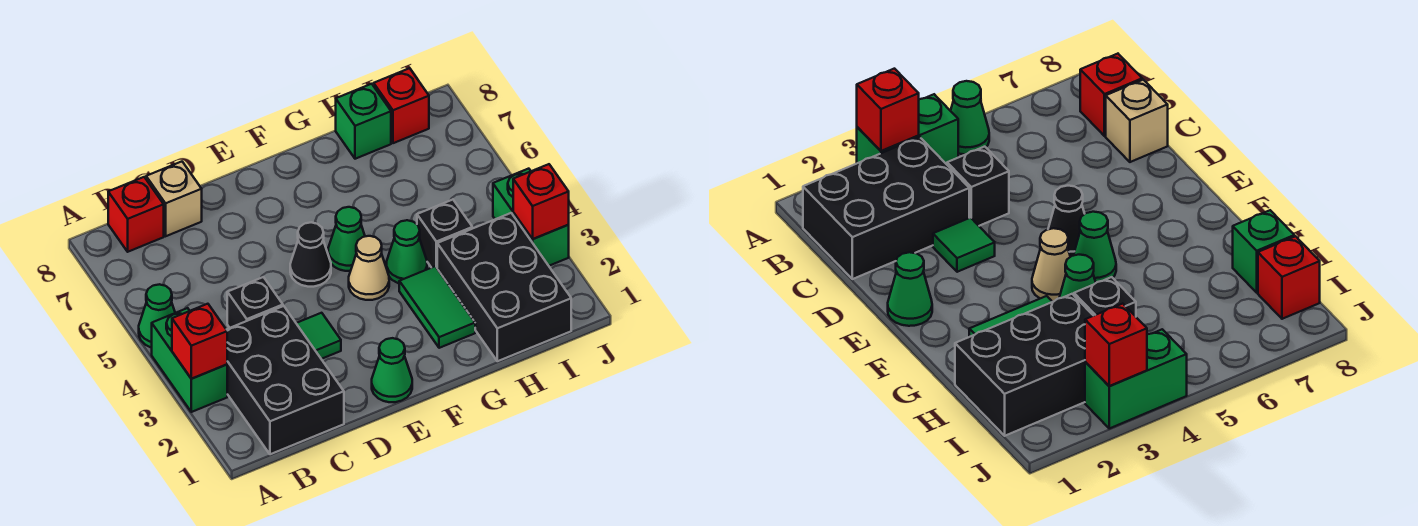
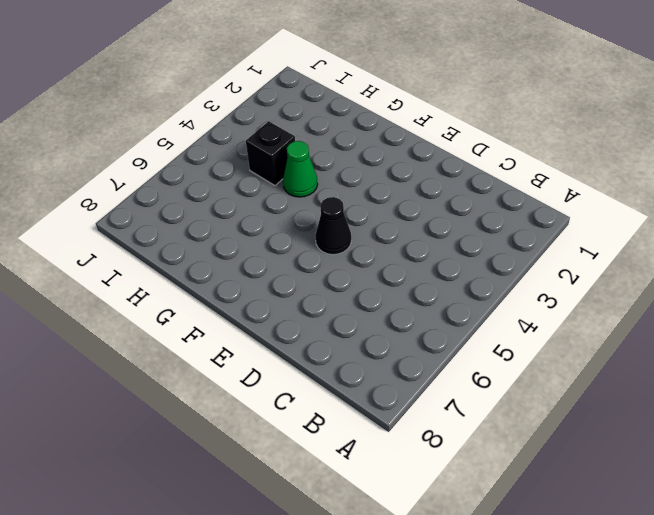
none -> green brick A3:A4 level 1
none -> green cone A5 level 1
none -> black brick B1:C3 level 1

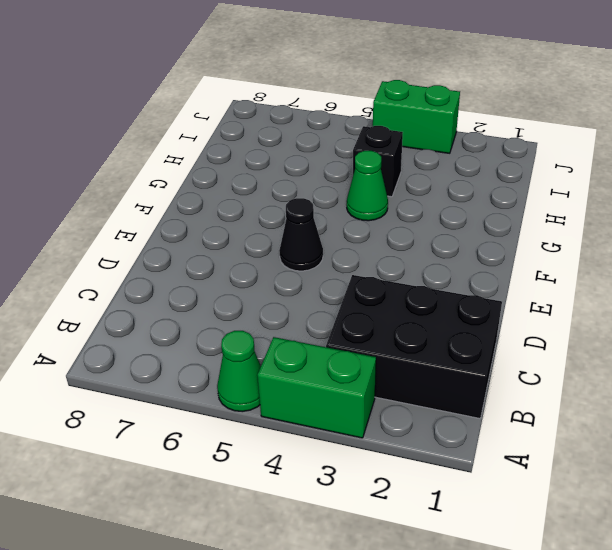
none -> red brick B8 level 1
none -> black brick C4 level 1
none -> tan brick C8 level 1

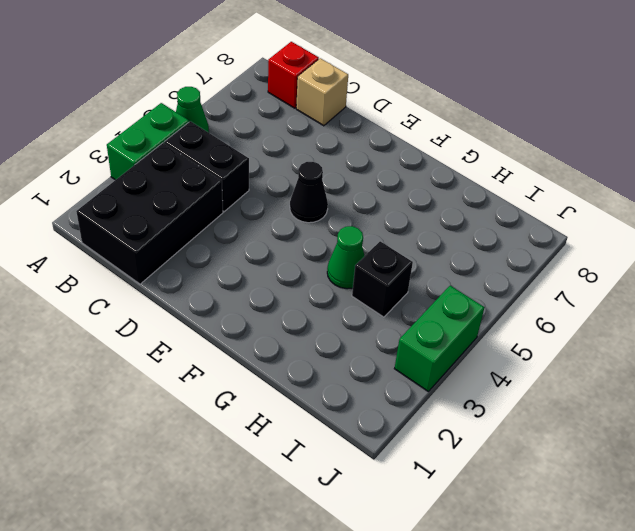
black brick B4:C4 level 1 -> black brick C4 level 1
none -> green tile D3 level 1
none -> green cone E1 level 1
none -> tan cone F4 level 1

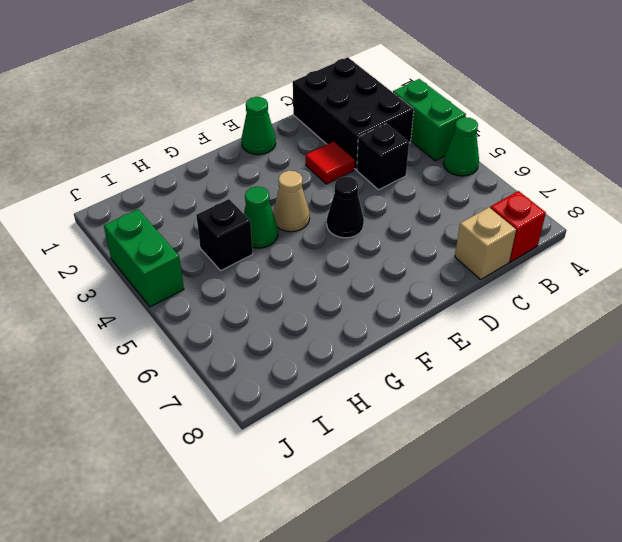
red tile D3 level 1 -> green tile D3 level 1
none -> green cone F5 level 1
none -> green tile G2:G3 level 1
none -> black brick H1:I3 level 1

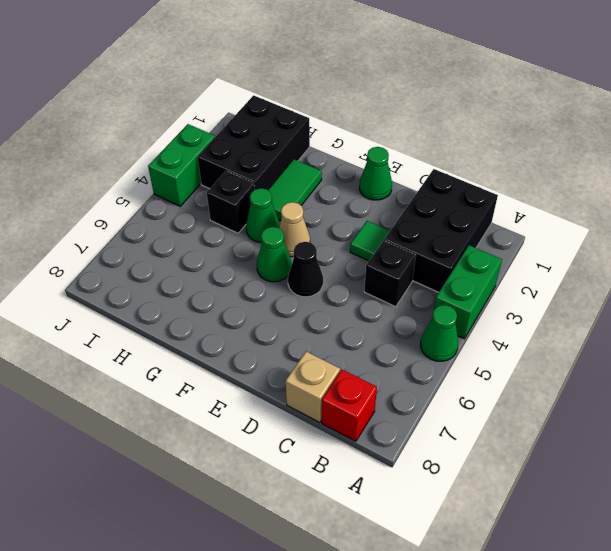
none -> green brick H8 level 1
none -> red brick I8 level 1
none -> red brick A3 level 2

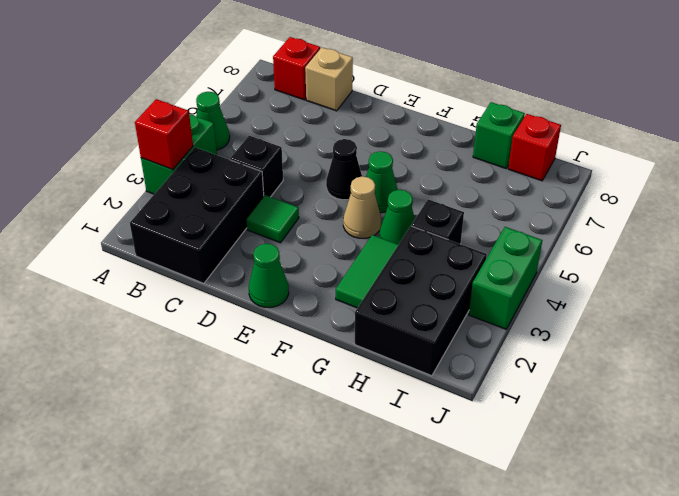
none -> red brick J3 level 2

